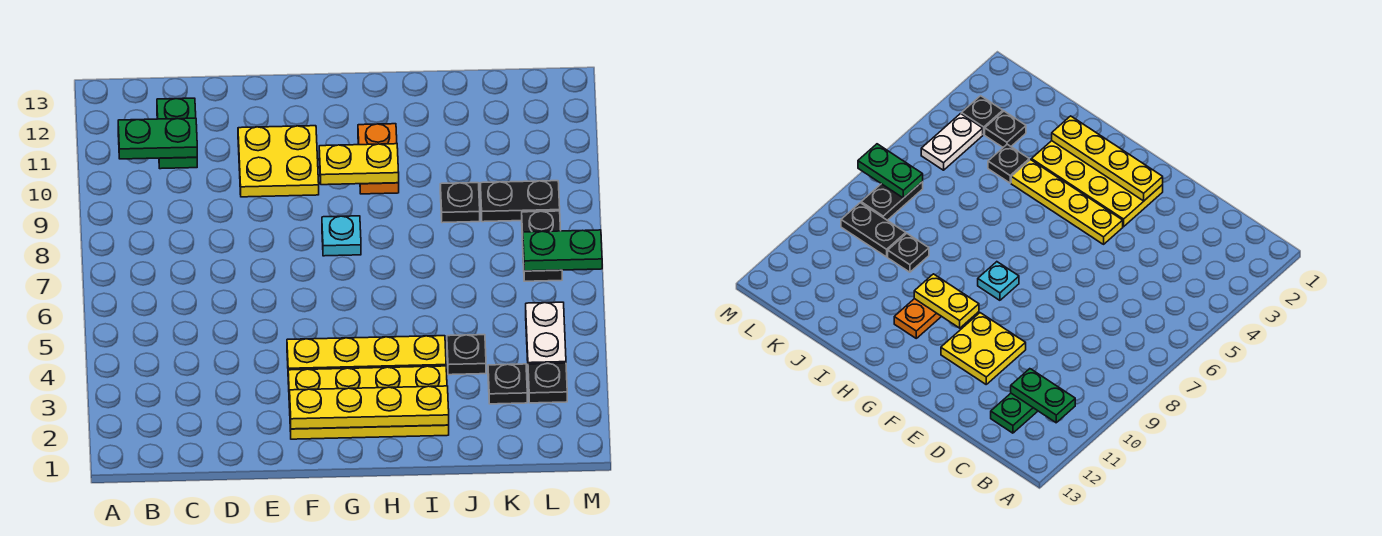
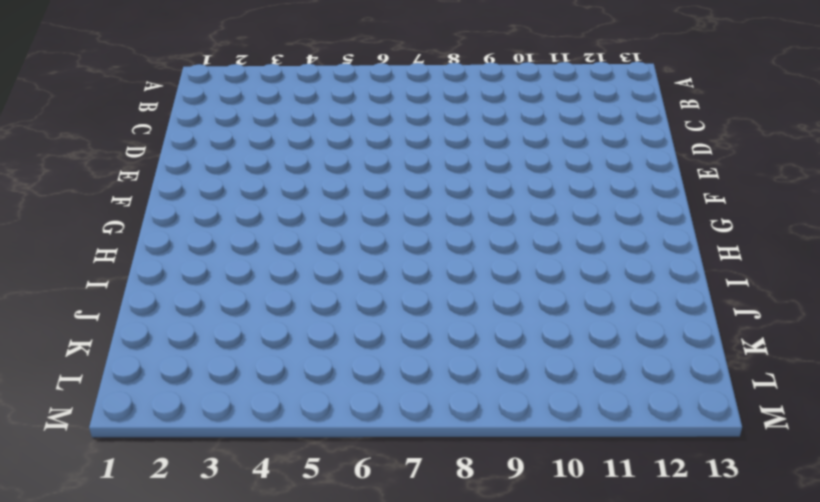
none -> green plate C11:C12 level 1
none -> yellow plate E10:F11 level 1
none -> yellow plate F2:I3 level 1

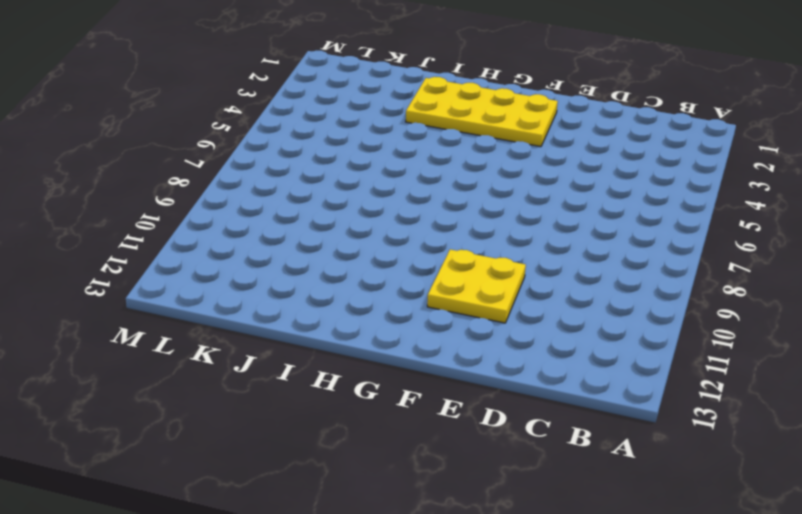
none -> green plate C11:C12 level 1
none -> yellow plate F4:I4 level 1
none -> cyan plate G8 level 1

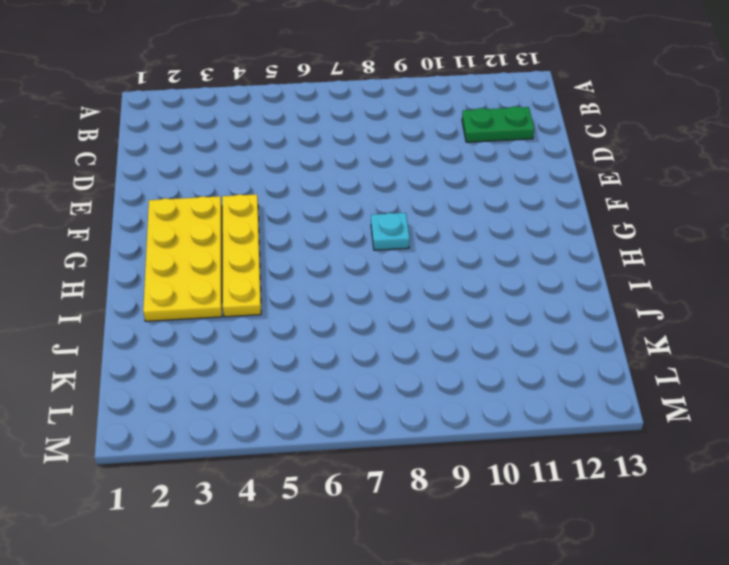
none -> yellow plate E10:F11 level 1
none -> orange plate H10:H11 level 1
none -> black plate J4 level 1

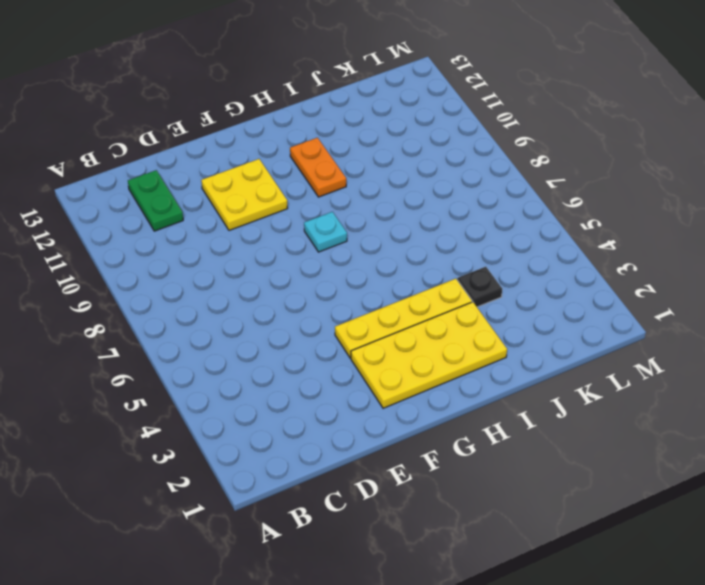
none -> black plate J9 level 1
none -> black plate K3 level 1
none -> black plate K9:L9 level 1

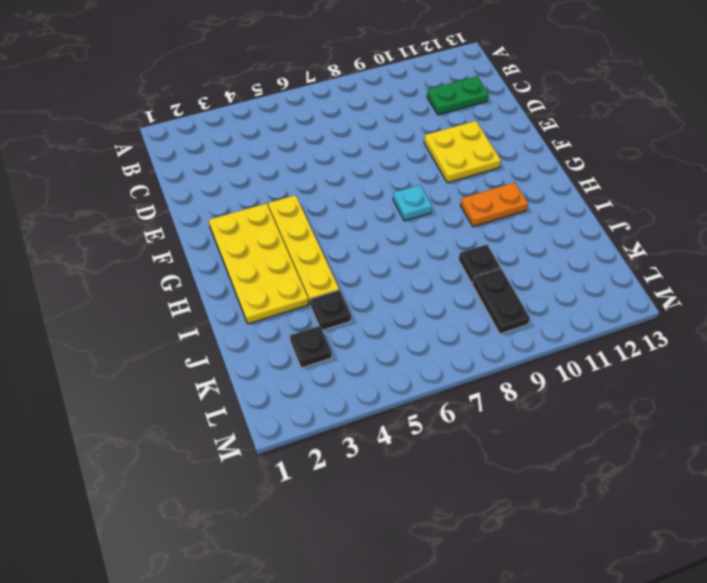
none -> black plate L3 level 1
none -> white plate L4:L5 level 1
none -> black plate L7:L8 level 1

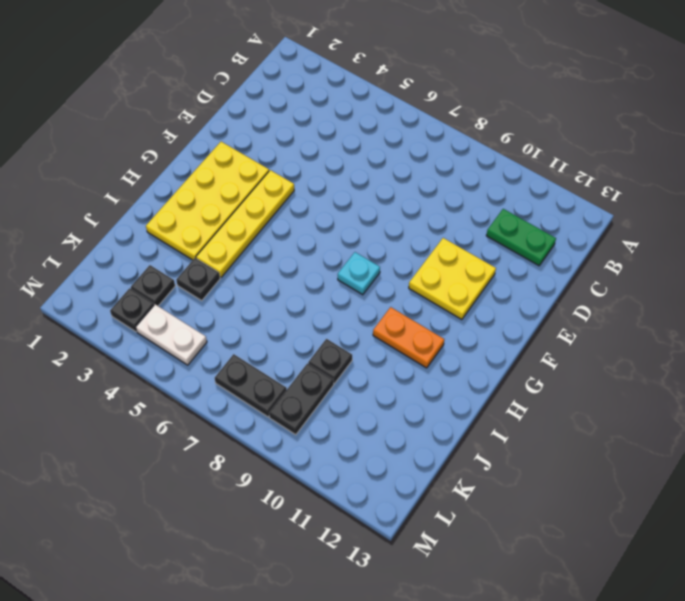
none -> green plate B11:C11 level 2
none -> yellow plate F2:I2 level 2
none -> yellow plate G10:H10 level 2

